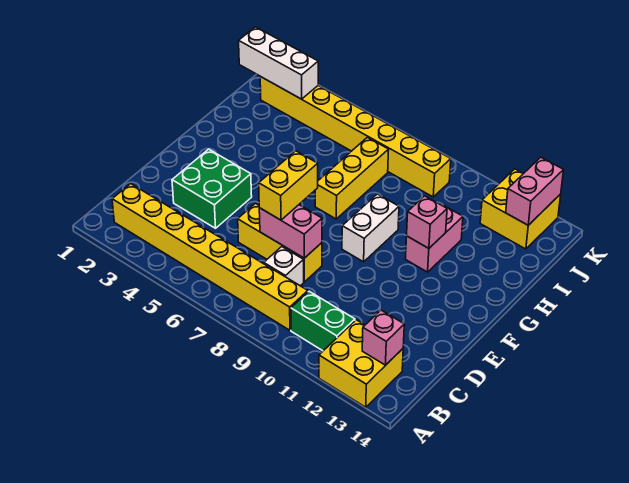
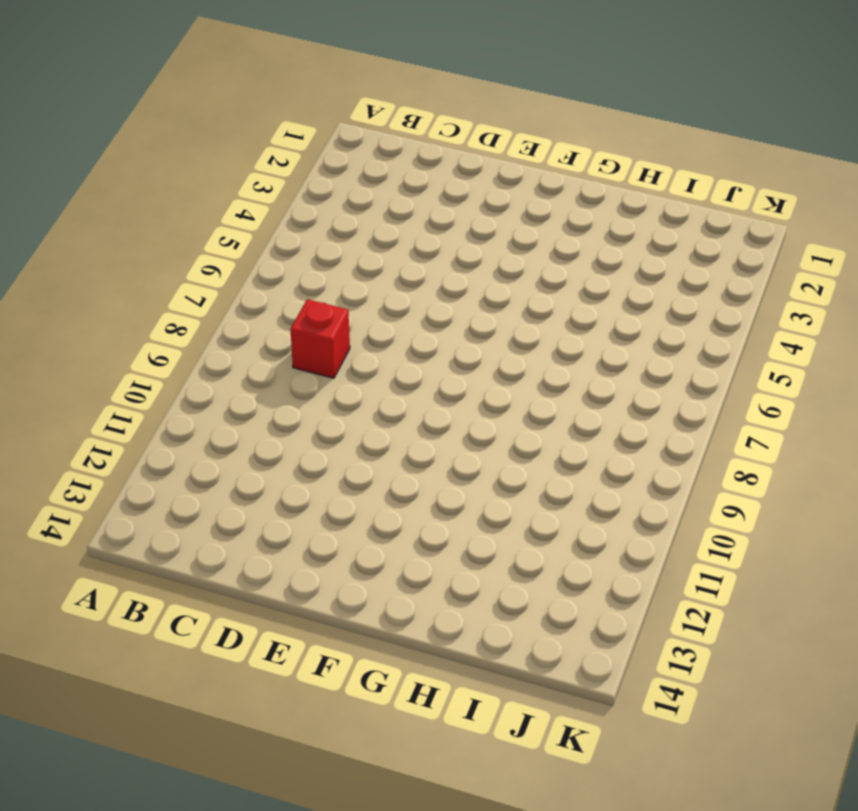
red brick C8 level 1 -> white brick C8 level 1
none -> yellow brick A12:B13 level 1
none -> yellow brick B2:B9 level 1
none -> green brick B10:B11 level 1

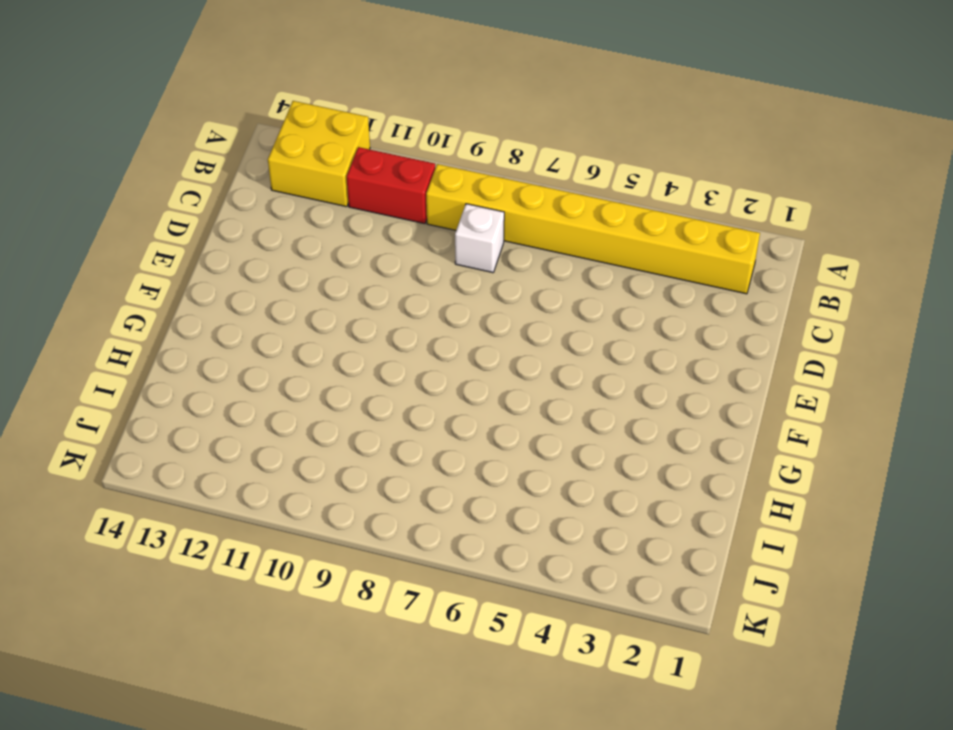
red brick B10:B11 level 1 -> green brick B10:B11 level 1
none -> green brick D3:E4 level 1
none -> yellow brick D6:D8 level 1
none -> white brick F9:G9 level 1

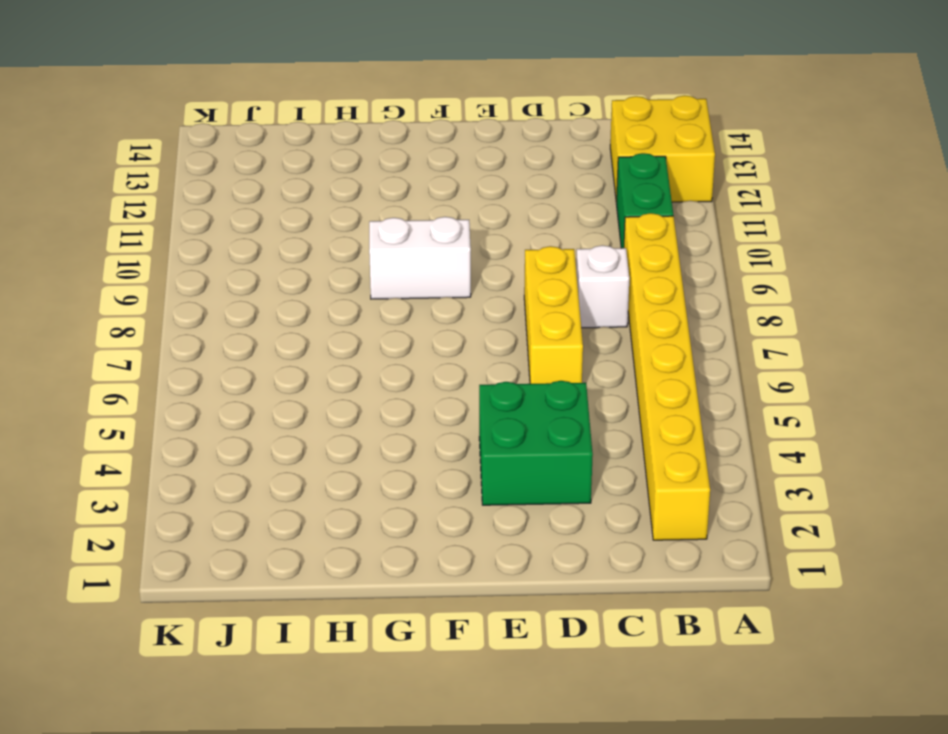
none -> yellow brick G7:I7 level 1
none -> pink brick G11:H11 level 1
none -> yellow brick J2:J9 level 1

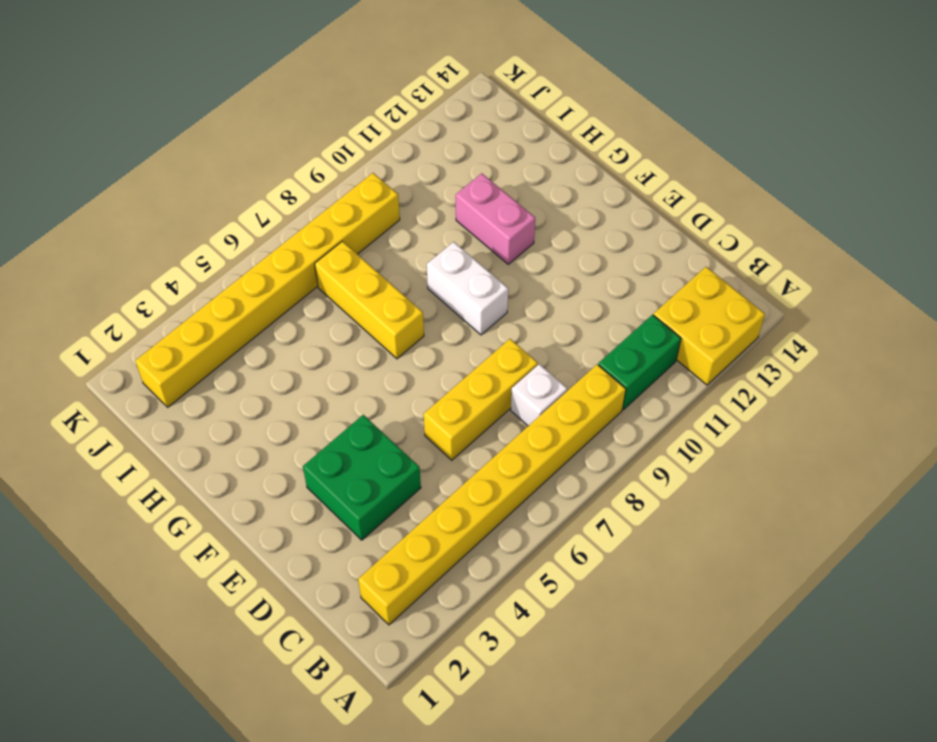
none -> yellow brick J12:K13 level 1
none -> pink brick B13 level 2
none -> pink brick D7:D8 level 2

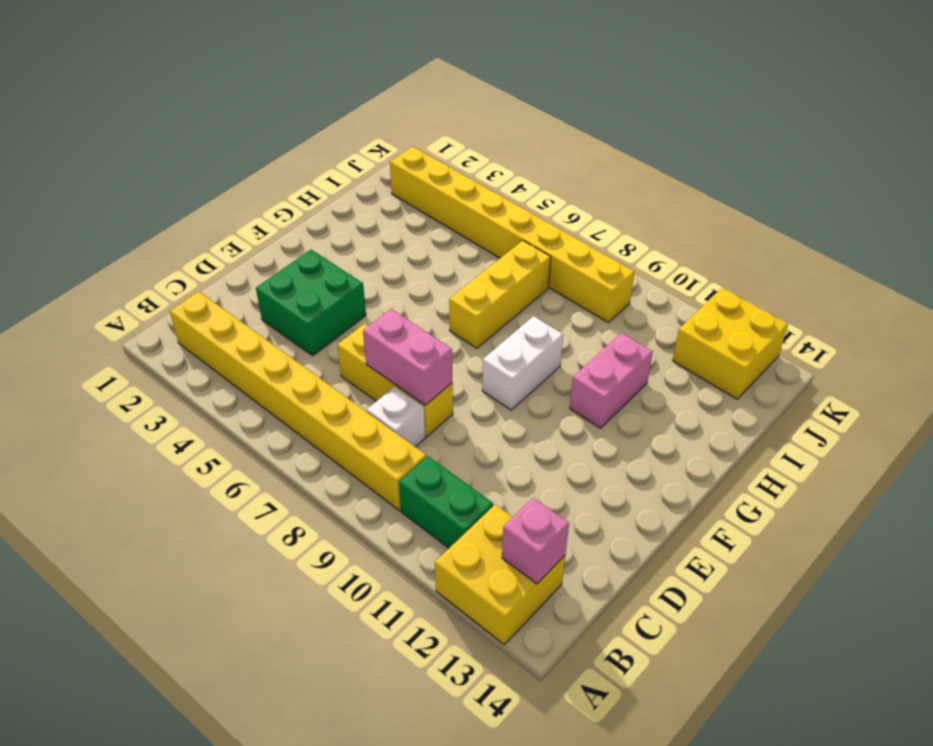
none -> pink brick G11 level 2
none -> white brick J1:J3 level 2
none -> pink brick J13:K13 level 2

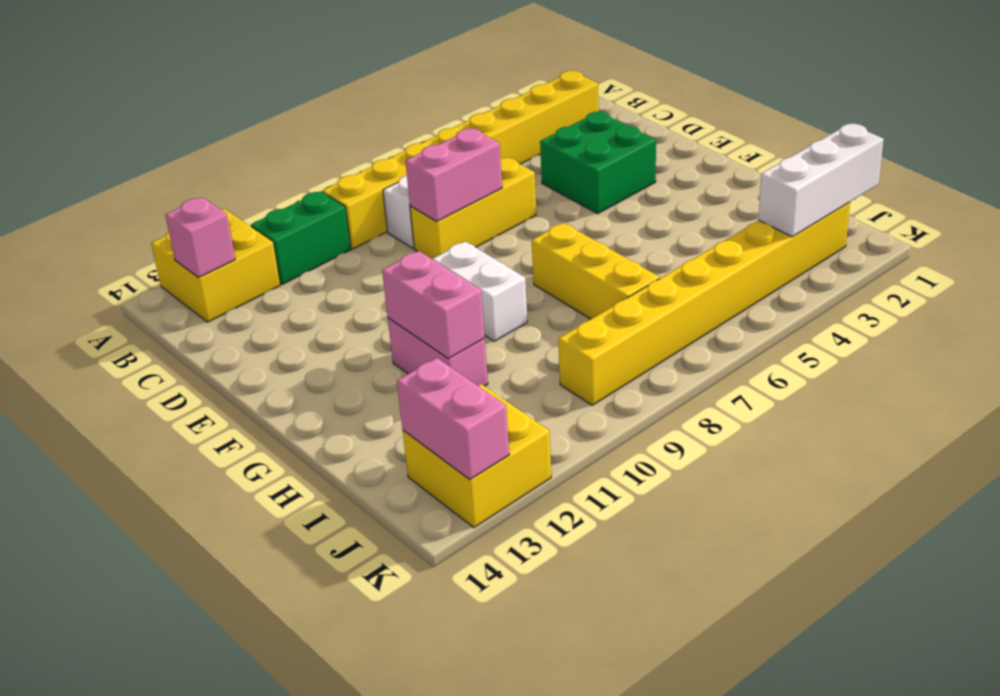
pink brick G11:H11 level 2 -> pink brick G11 level 2
none -> yellow brick D7:E7 level 3

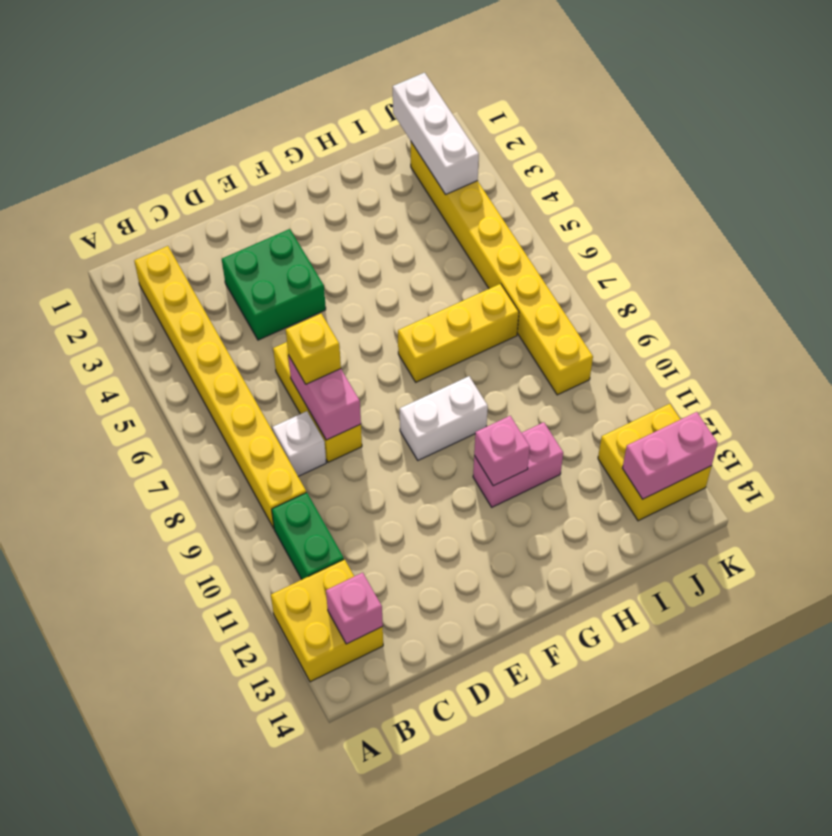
yellow brick D7 level 3 -> yellow brick D7:E7 level 3

